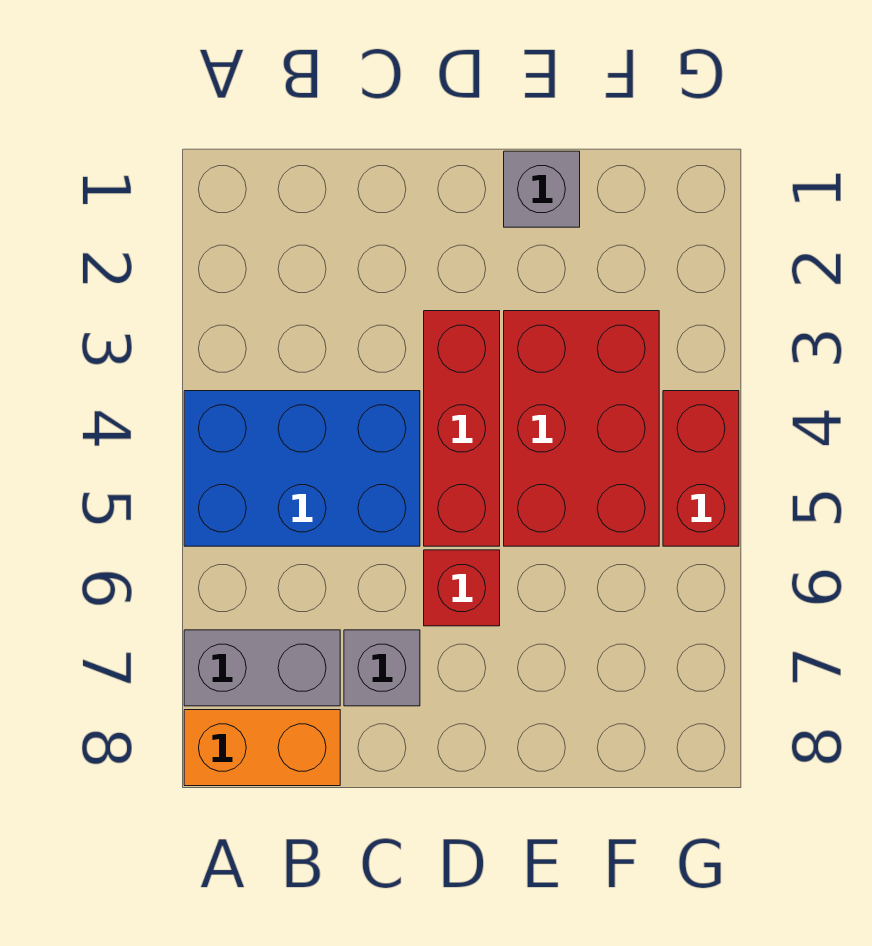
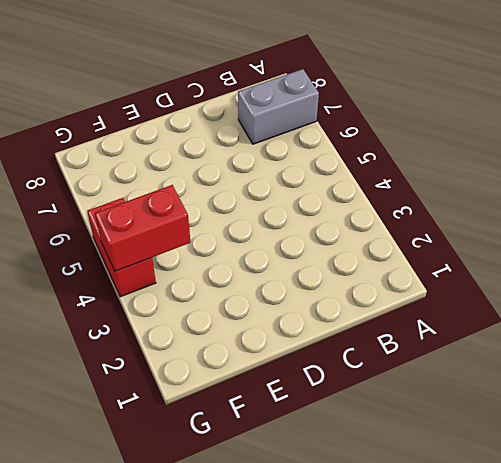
red brick F4:G4 level 2 -> none
none -> blue brick A4:C5 level 1
none -> orange brick A8:B8 level 1

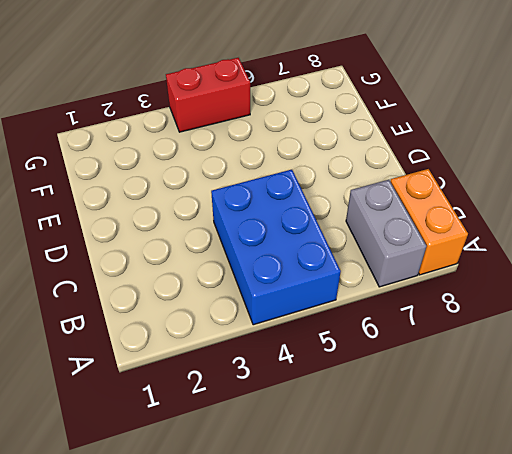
none -> grey brick C7 level 1
none -> red brick D3:D5 level 1

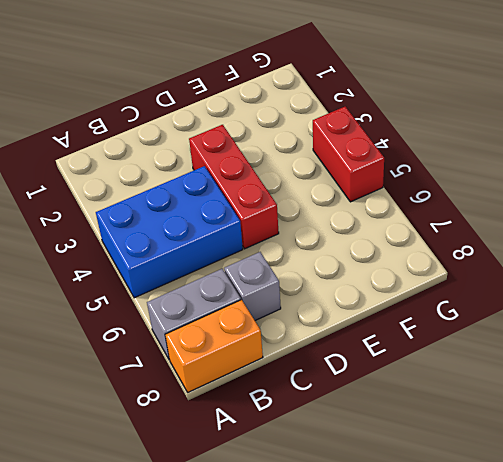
none -> red brick D6 level 1
none -> grey brick E1 level 1

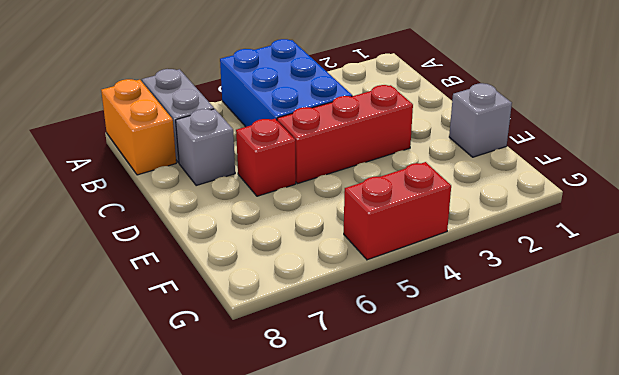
none -> red brick E3:F5 level 1

